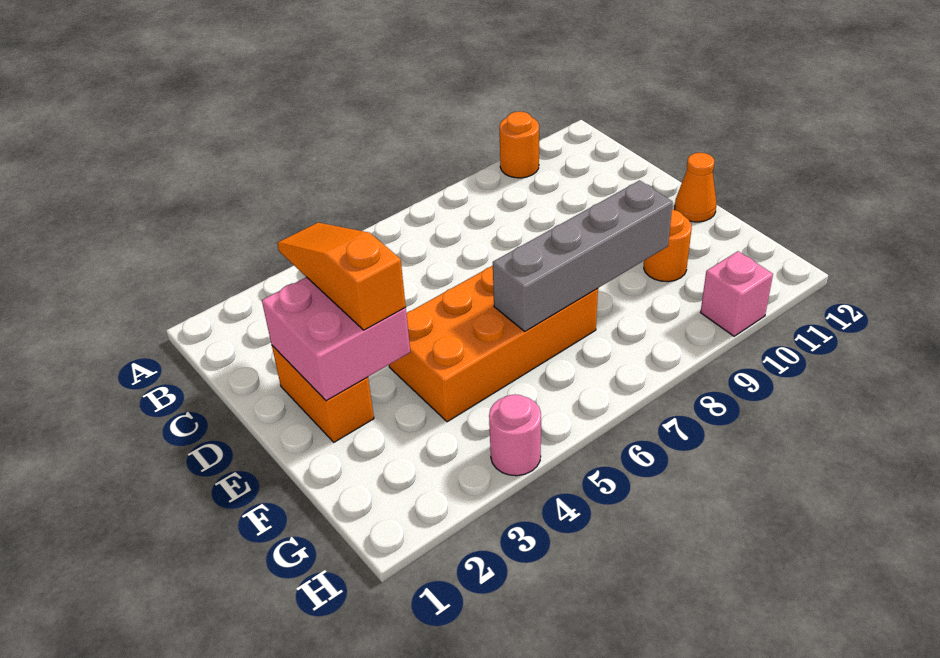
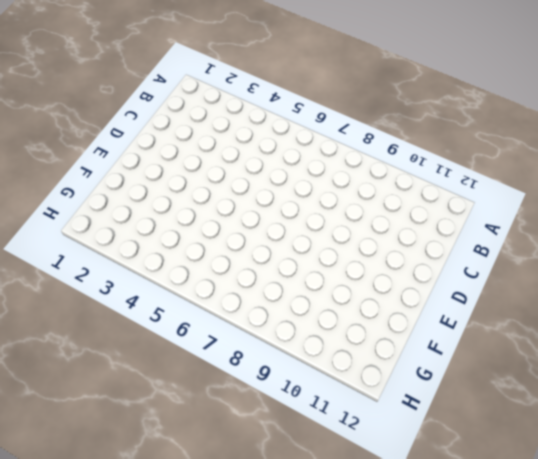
none -> orange round brick A10 level 1
none -> orange brick D2:E2 level 1

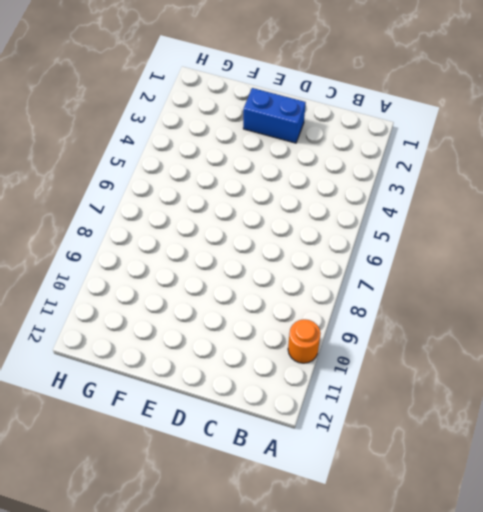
blue brick D2:E2 level 1 -> orange brick D2:E2 level 1
none -> orange brick E4:F7 level 1
none -> orange cone E12 level 1

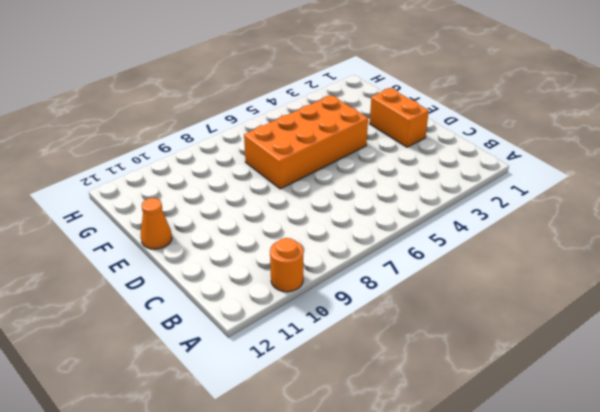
none -> orange round brick F10 level 1
none -> pink round brick H4 level 1

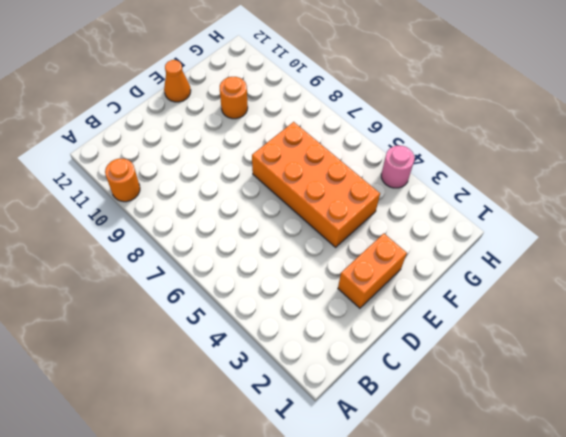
none -> pink brick H10 level 1
none -> pink brick D2:E3 level 2

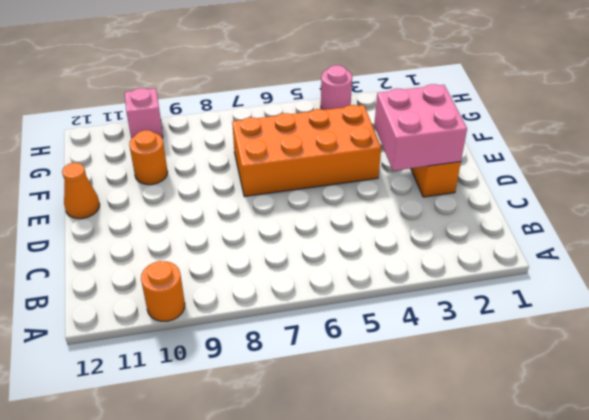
none -> grey brick F6:F9 level 2
none -> orange slope C3:E3 level 3 top E

